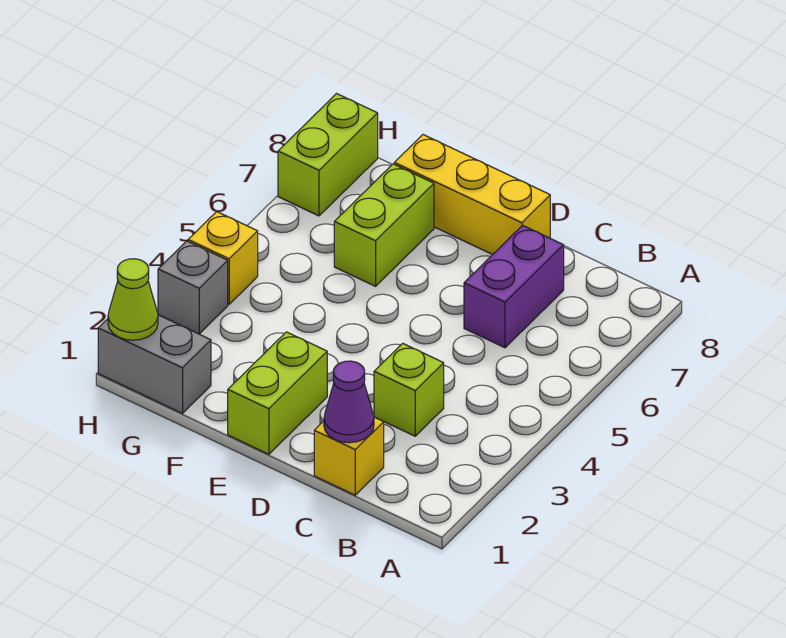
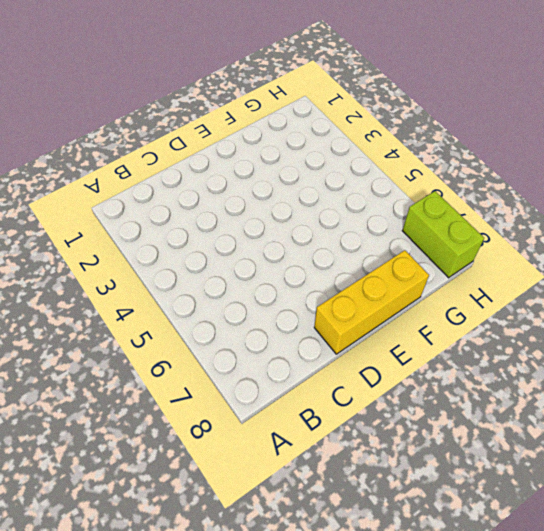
none -> yellow brick C1 level 1
none -> lime brick C3 level 1
none -> purple brick C6:C7 level 1

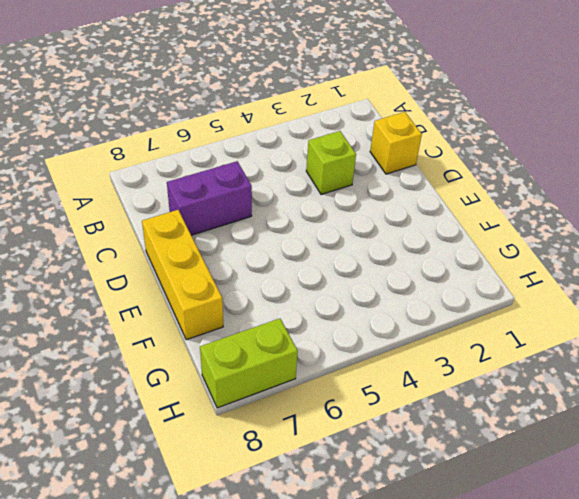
none -> lime brick E1:E2 level 1
none -> lime brick F6:F7 level 1
none -> grey brick G1:H1 level 1

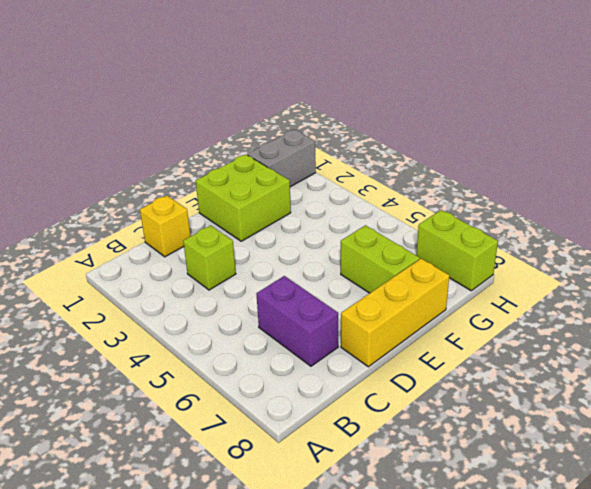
lime brick E1:F2 level 1 -> lime brick E1:E2 level 1
none -> grey brick H3 level 1
none -> yellow brick H4 level 1
none -> purple cone C1 level 2

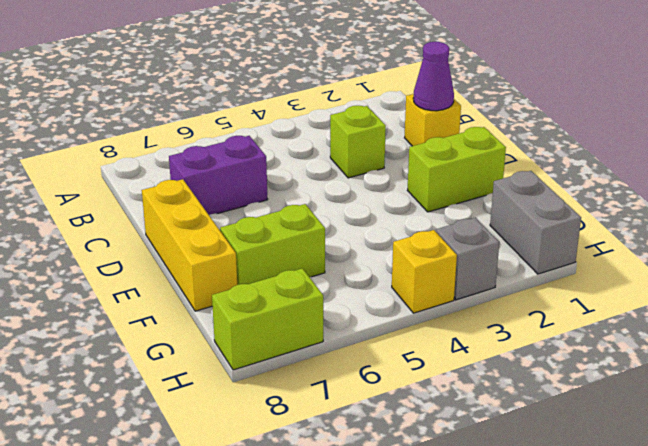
none -> lime cone H1 level 2

